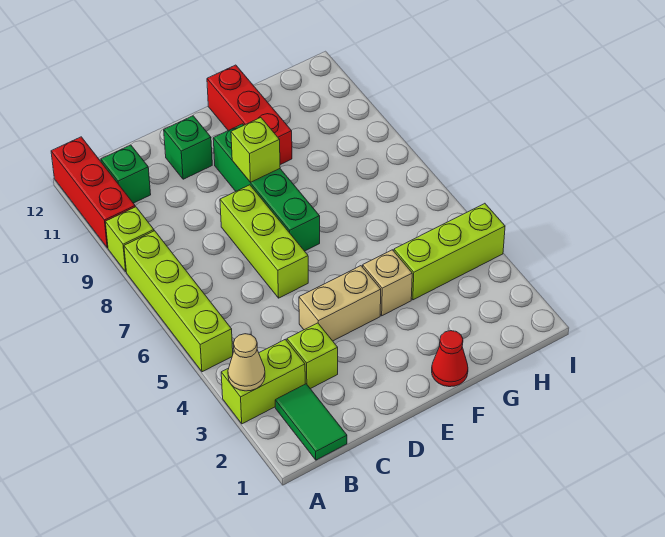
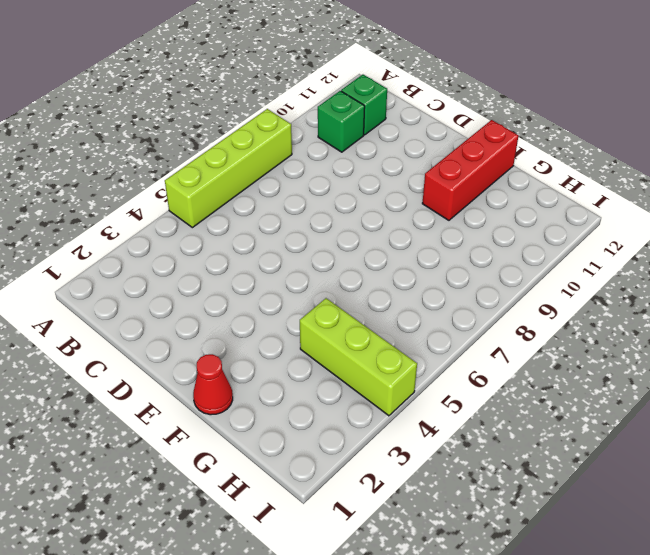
green brick B10 level 1 -> green brick D11 level 1
none -> lime brick A3:B3 level 1
none -> lime brick A9 level 1
none -> red brick A10:A12 level 1

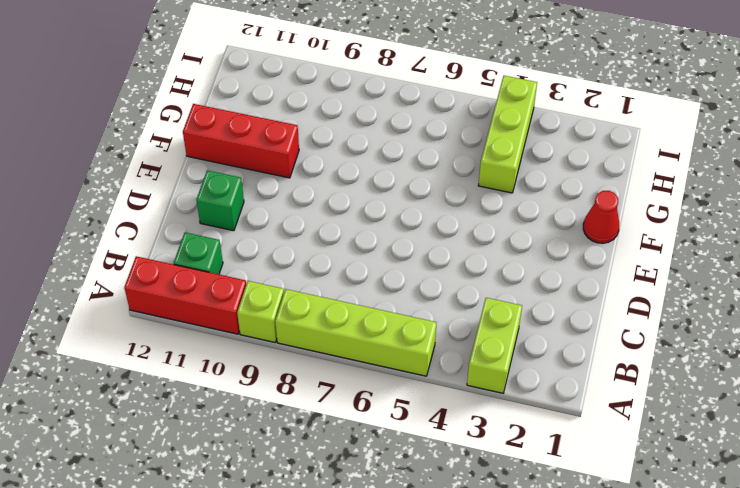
none -> green tile B1:B2 level 1
none -> lime brick C3 level 1
none -> tan brick D4:E4 level 1

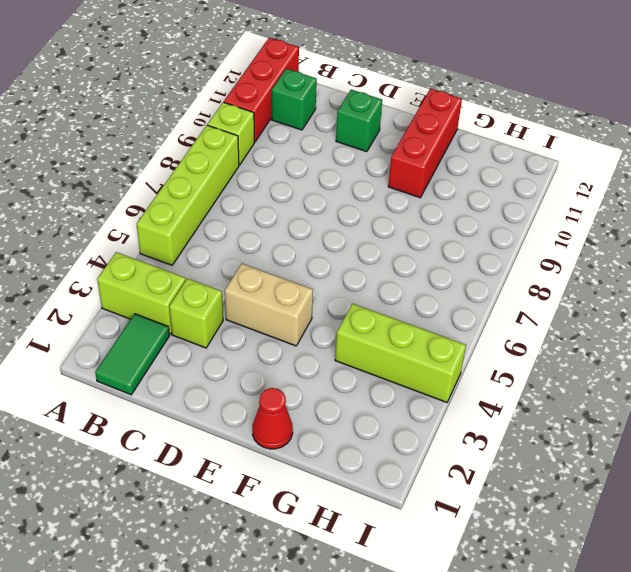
none -> lime brick D6:D8 level 1
none -> green brick E7:E10 level 1
none -> tan brick F4 level 1

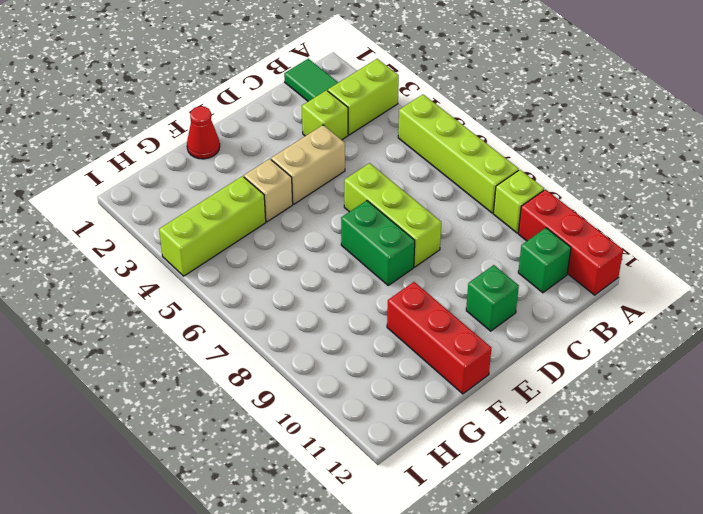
green brick E7:E8 level 1 -> green brick E7:E10 level 1
none -> tan cone A3 level 2
none -> lime brick E9 level 2

